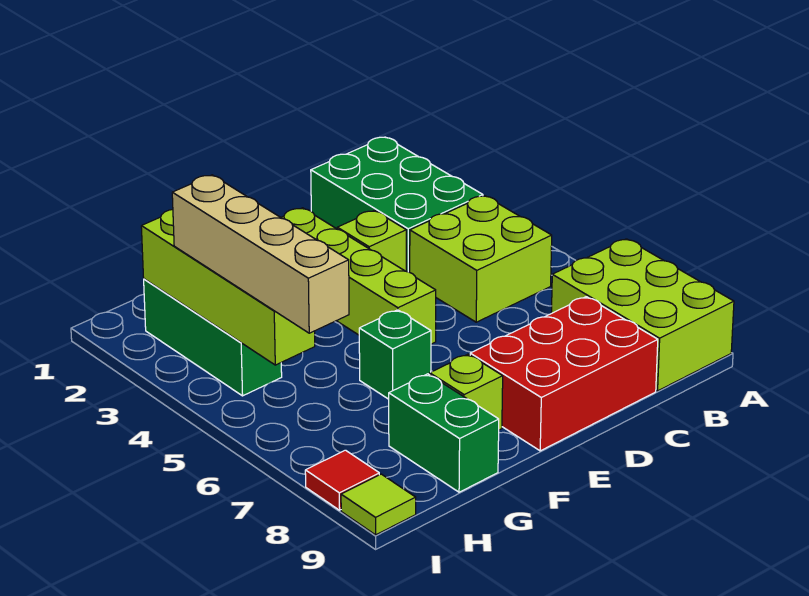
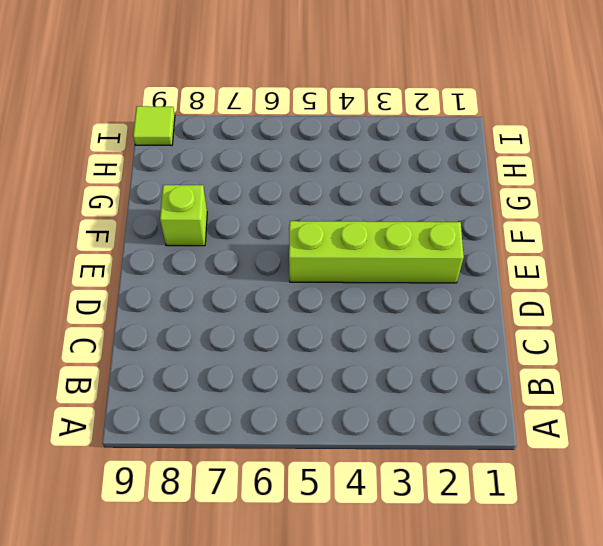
none -> lime brick A7:B9 level 1
none -> green brick B1:C3 level 1
none -> lime brick B4:C5 level 1

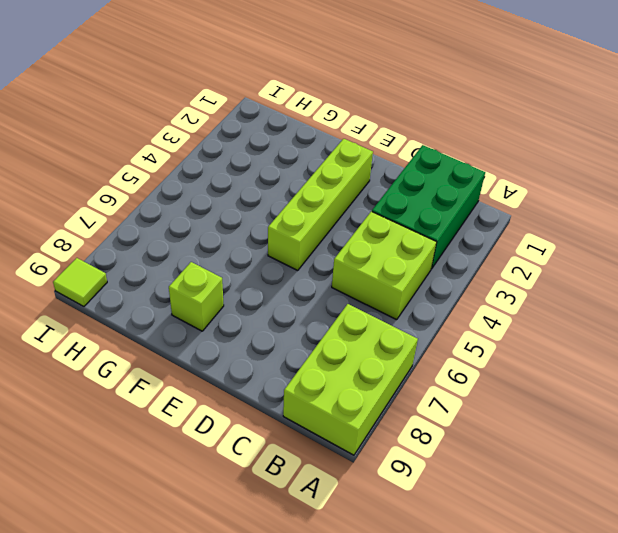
none -> red brick C8:E9 level 1
none -> lime brick D3 level 1
none -> green brick F6 level 1

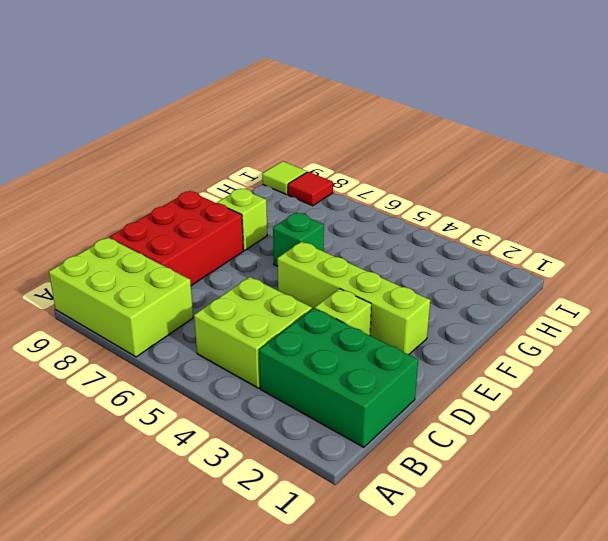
none -> green brick G8:G9 level 1
none -> green brick H2:H4 level 1
none -> lime brick H2:H5 level 2

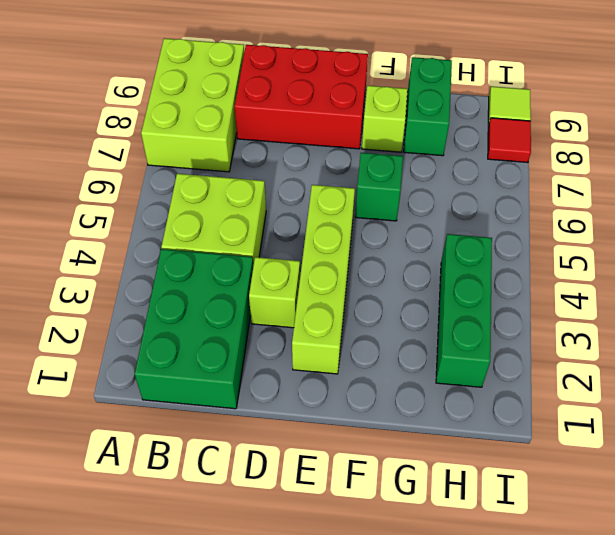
none -> lime brick H2:H5 level 2
none -> tan brick H3:H6 level 3

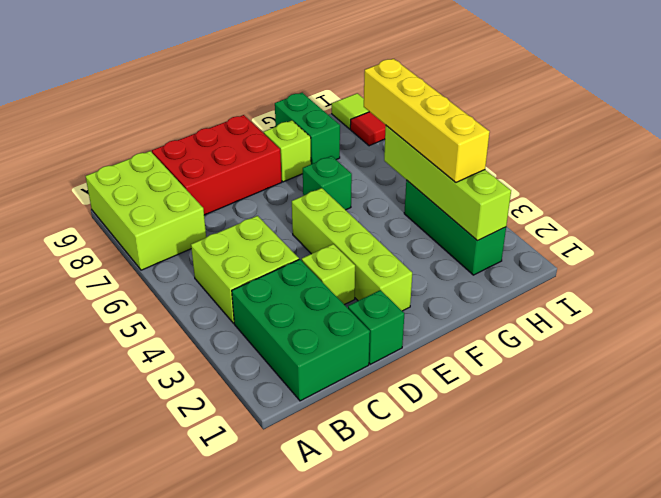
green brick D1 level 1 -> none
yellow brick H3:H6 level 3 -> tan brick H3:H6 level 3

